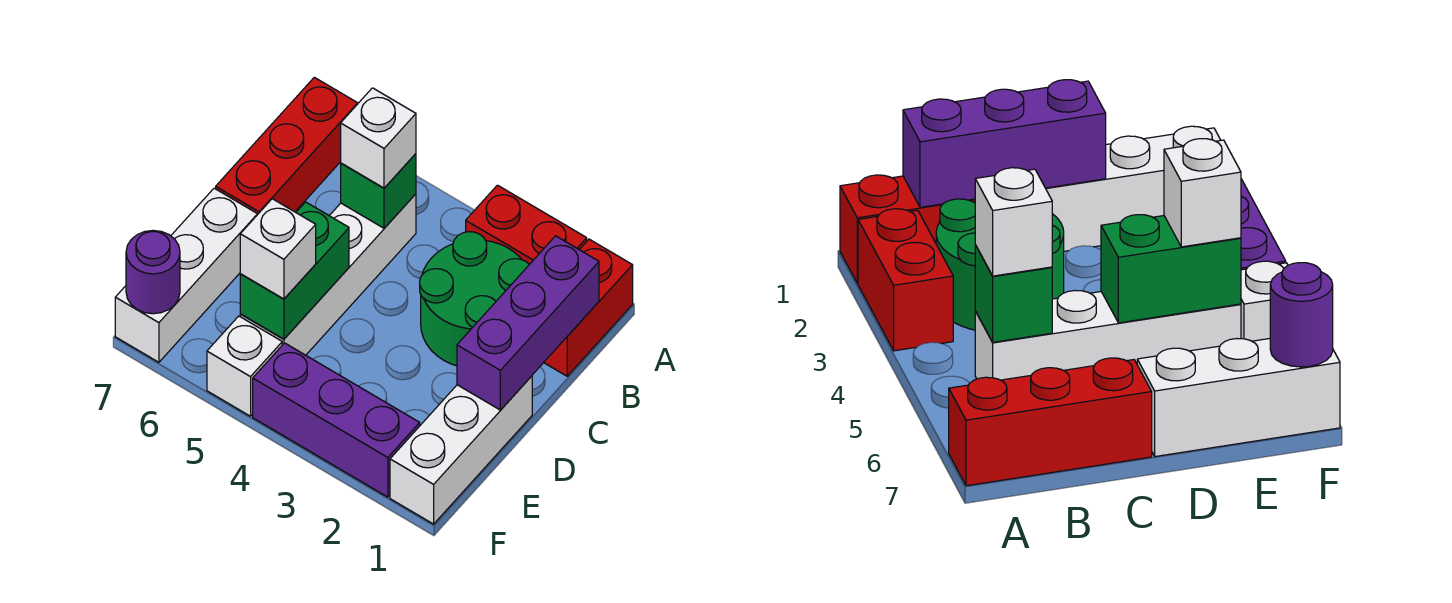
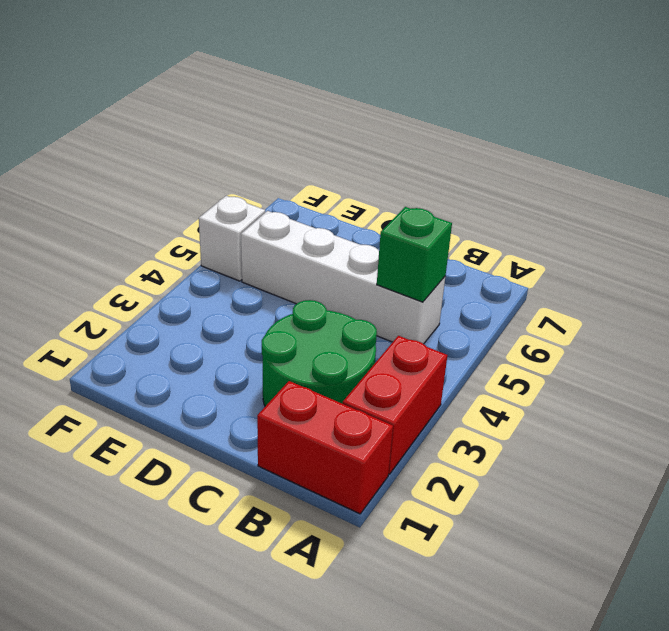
none -> red brick A7:C7 level 1
none -> white brick D1:F1 level 1
none -> white brick D7:F7 level 1

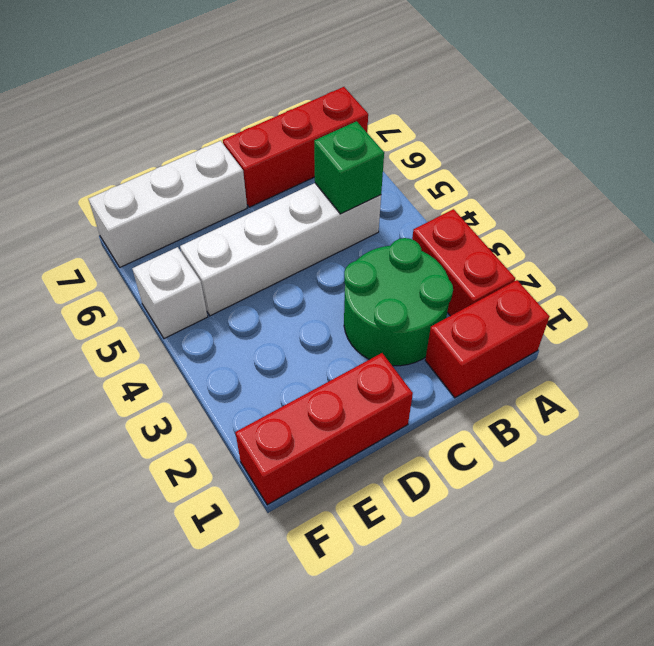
red brick D1:F1 level 1 -> white brick D1:F1 level 1
none -> purple brick F2:F4 level 1
none -> purple brick B1:D1 level 2
none -> green brick D5:E5 level 2

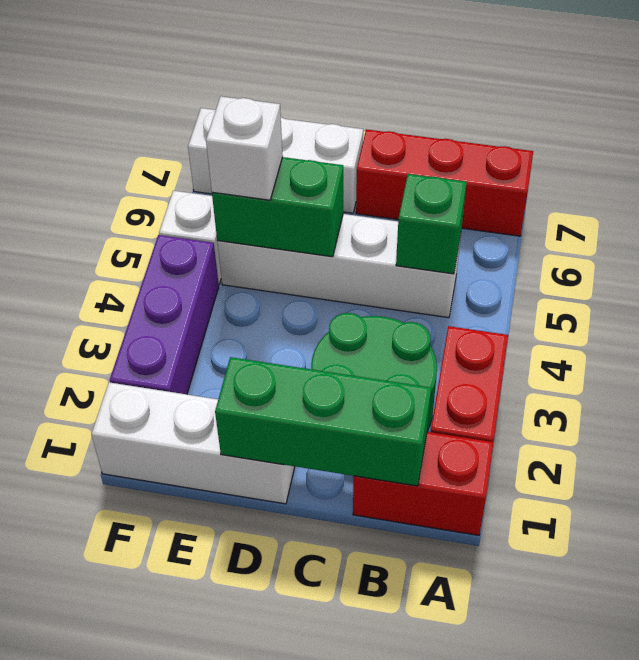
green brick B1:D1 level 2 -> purple brick B1:D1 level 2
none -> purple round brick F7 level 2
none -> white brick B5 level 3

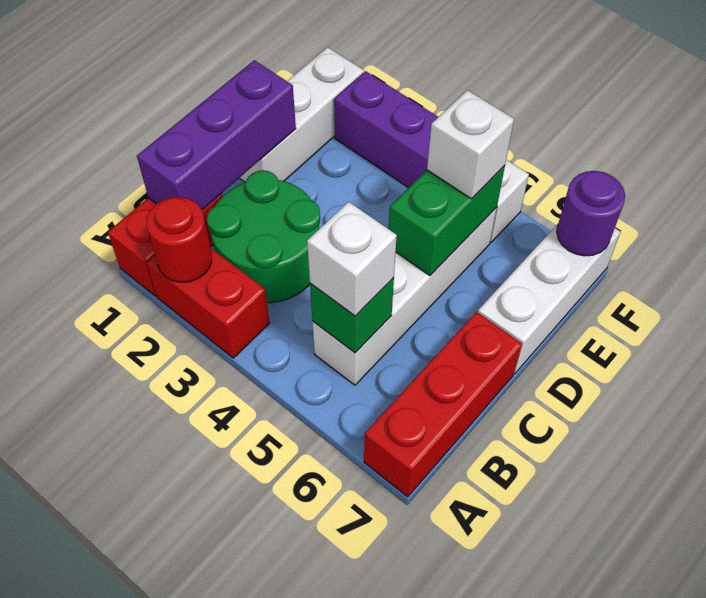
red round brick A2 level 2 -> none

